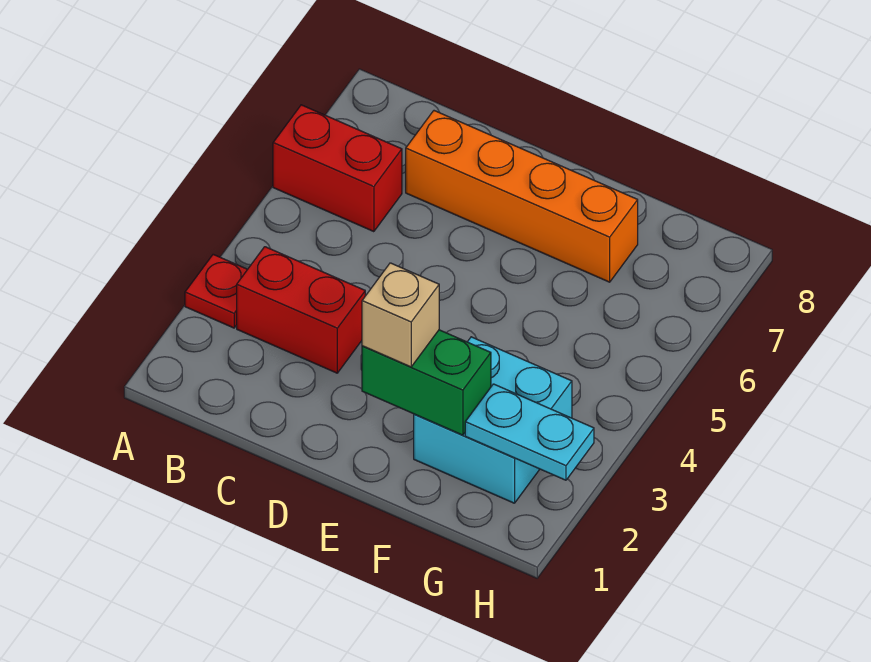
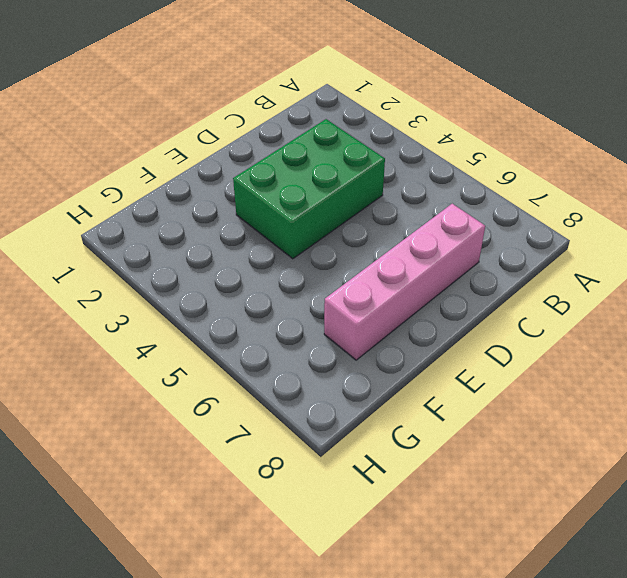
green brick C3:E4 level 1 -> red brick B3:C3 level 1
pink brick C7:F7 level 1 -> orange brick C7:F7 level 1
none -> red plate A3 level 1
none -> red brick A6:B6 level 1

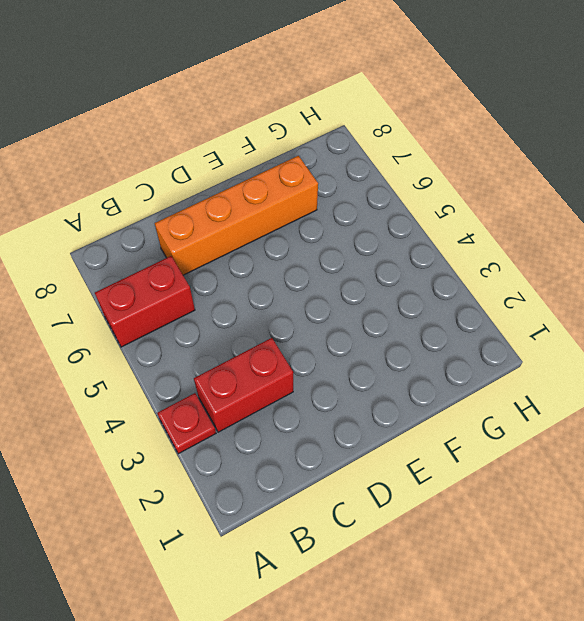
none -> cyan brick F2:G3 level 1
none -> green brick E2:F2 level 2

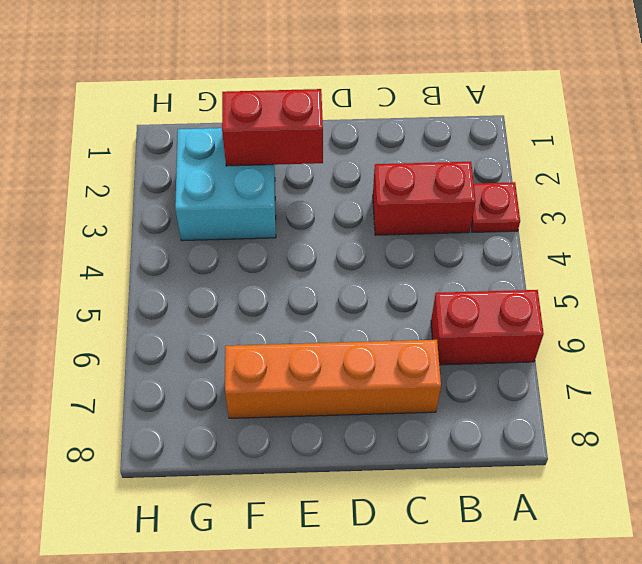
red brick E2:F2 level 2 -> green brick E2:F2 level 2
none -> cyan plate G2:H2 level 2
none -> tan brick E2 level 3

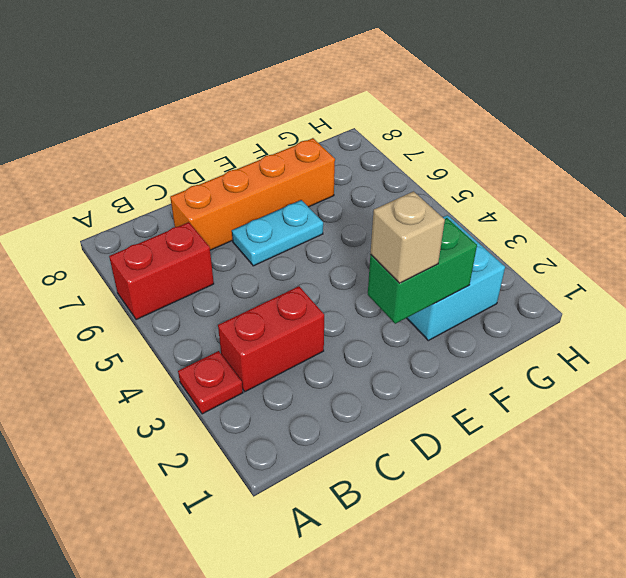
cyan plate D6:E6 level 1 -> cyan plate G2:H2 level 2

